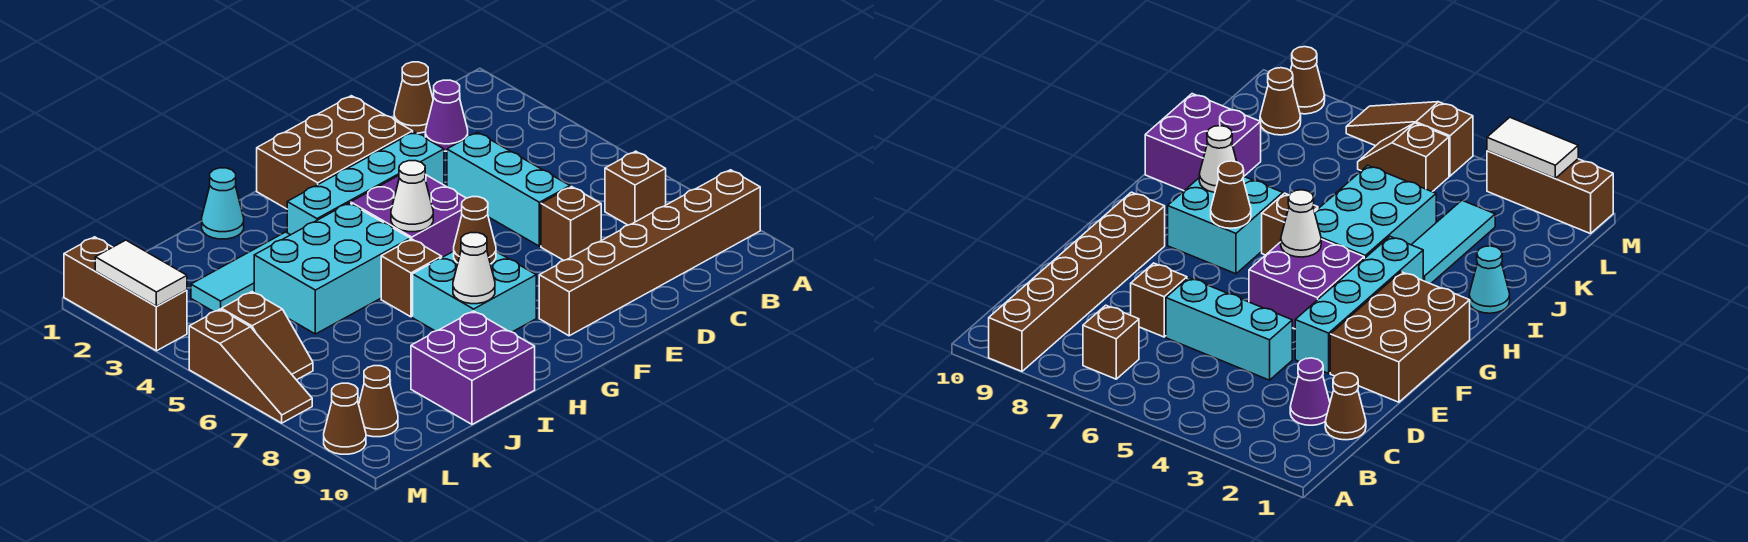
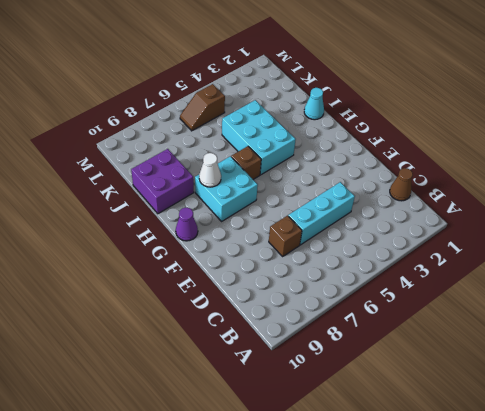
purple cone G10 level 1 -> purple cone C2 level 1
none -> brown brick A9:F9 level 1
none -> brown brick B7 level 1
none -> brown brick E1:G2 level 1

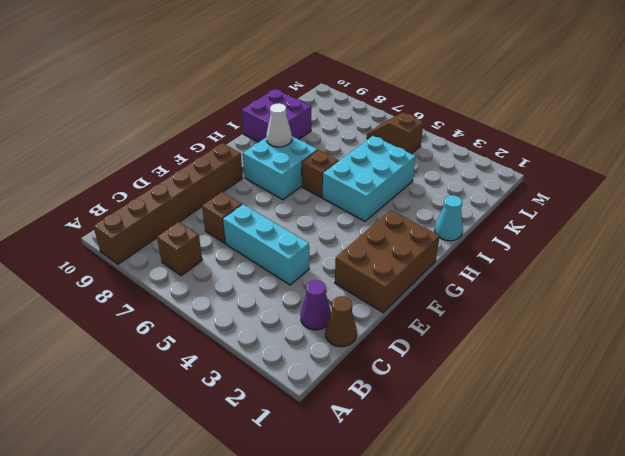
none -> cyan brick E3:H3 level 1
none -> purple brick F4:G5 level 1
none -> cyan tile I3:K3 level 1

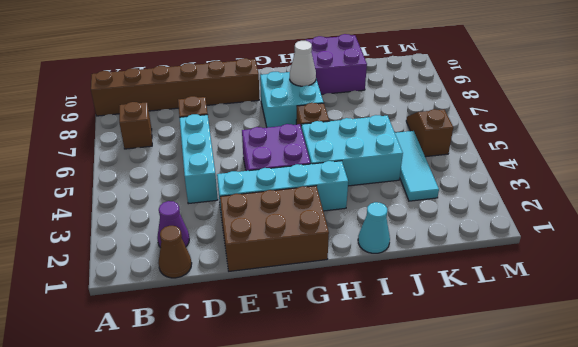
cyan tile K3:K5 level 1 -> cyan tile I3:K3 level 1
none -> brown cone L9 level 1
none -> brown brick M1:M3 level 1
none -> brown slope M5:M7 level 1 top 5

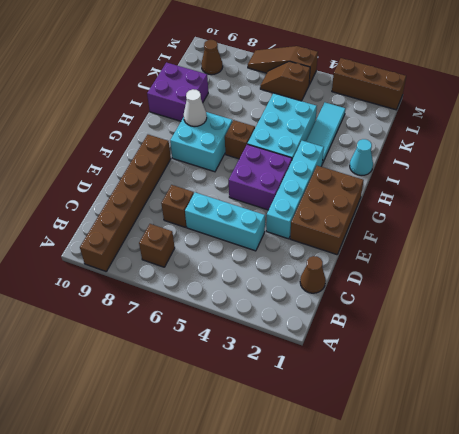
none -> purple cone C2 level 1
none -> brown cone M9 level 1
none -> white cone G5 level 2

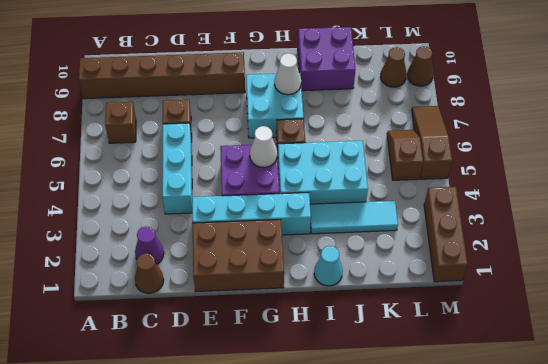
none -> brown cone G7 level 2
none -> white tile M2:M3 level 2

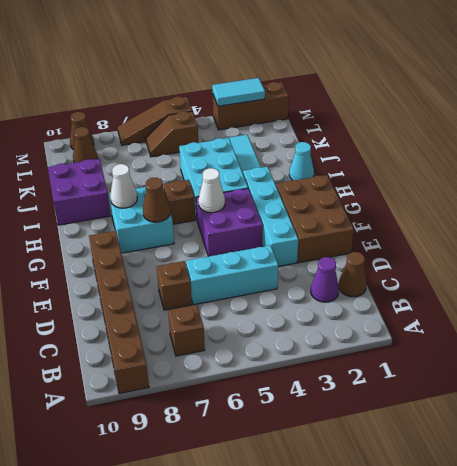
cyan tile M2:M3 level 2 -> white tile M2:M3 level 2

